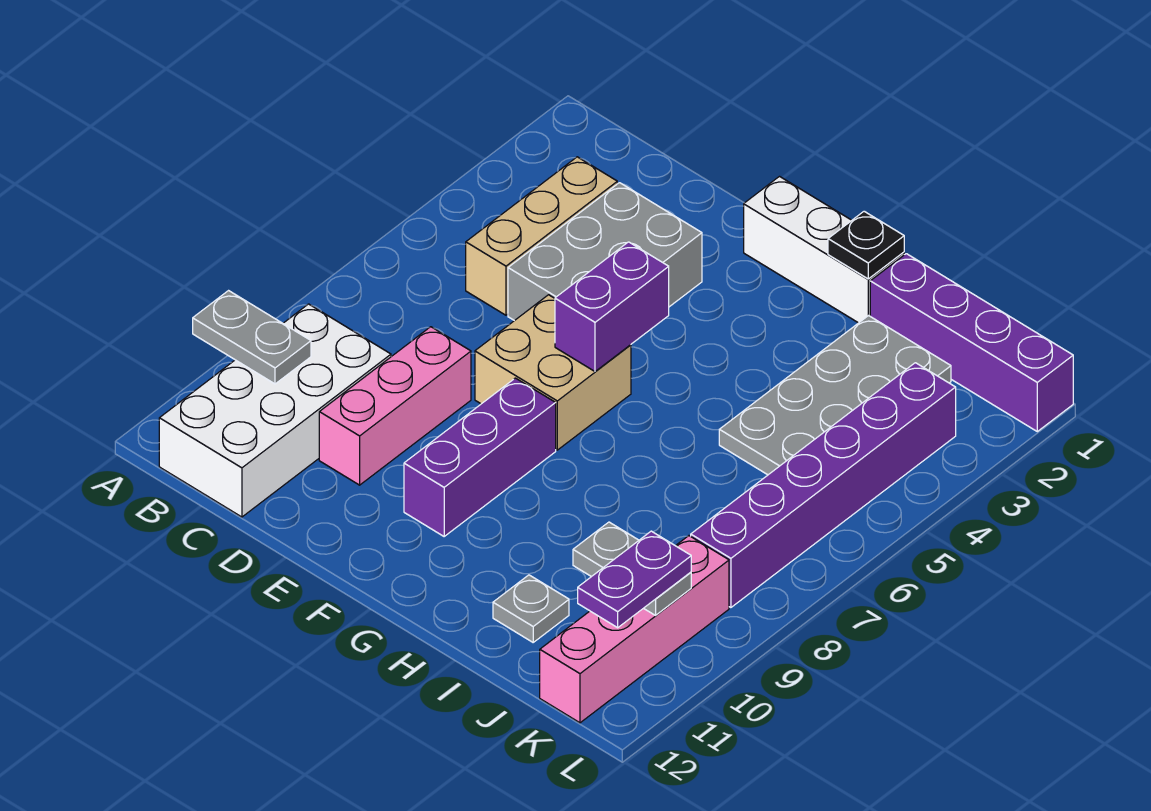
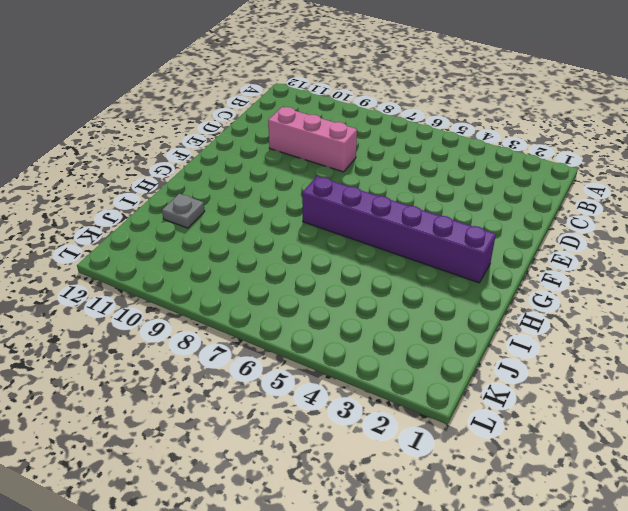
purple brick G2:G7 level 1 -> purple brick K3:K8 level 1
none -> white brick B9:C12 level 1
none -> tan brick C3:C5 level 1
none -> grey brick D3:E5 level 1

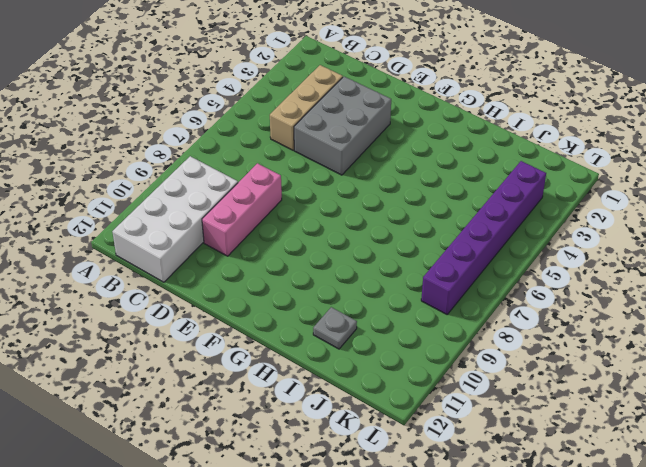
none -> tan brick E6:F7 level 1
none -> white brick F1:H1 level 1
none -> purple brick F8:F10 level 1

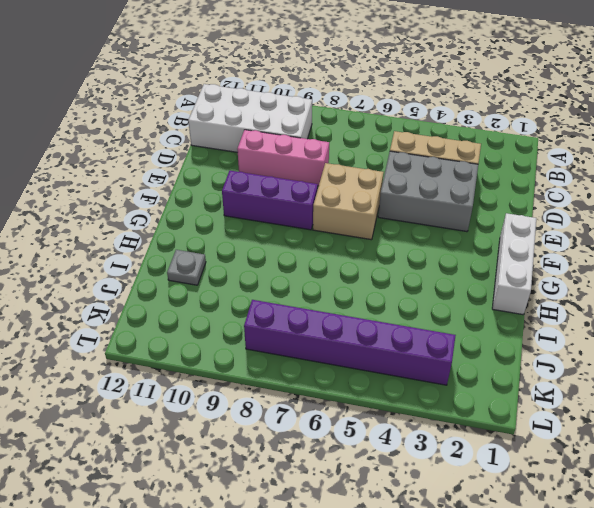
none -> purple brick I1:L1 level 1
none -> grey plate I2:J5 level 1
none -> pink brick K9:K12 level 1

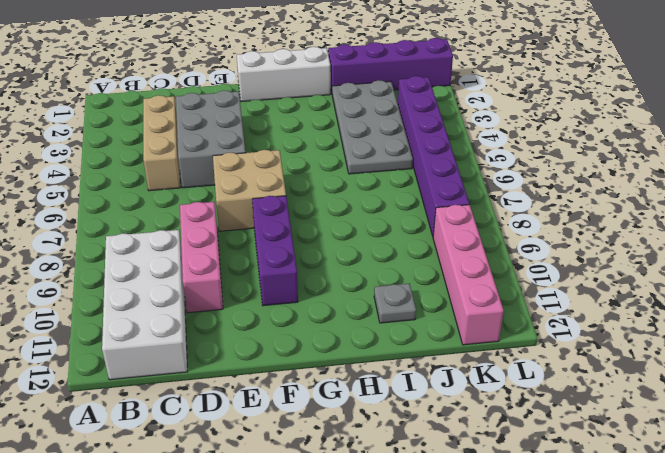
none -> grey plate A10:B10 level 2
none -> purple brick F5:F6 level 2
none -> black plate H1 level 2

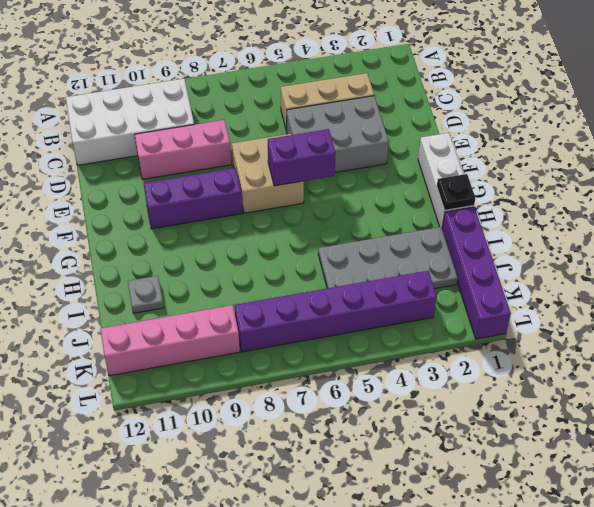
none -> grey plate A10:B10 level 2
none -> grey plate J10:K10 level 2
none -> purple plate K10:K11 level 3

